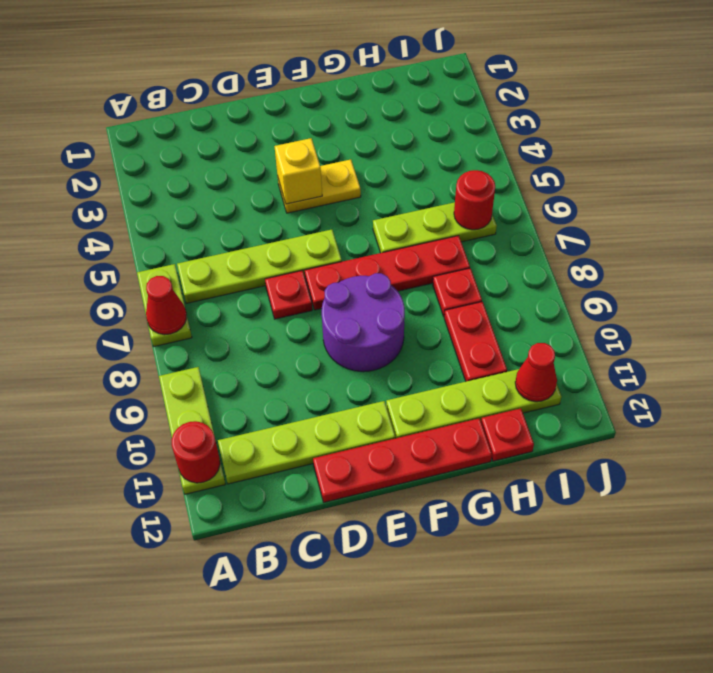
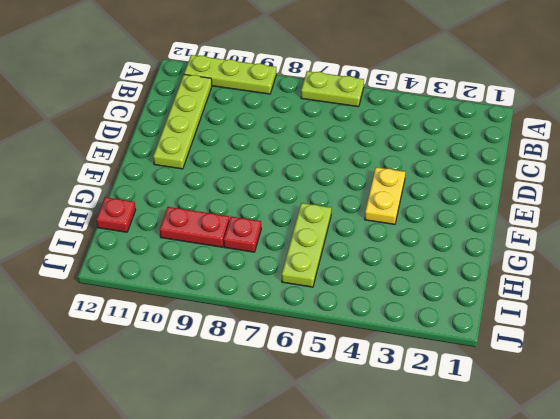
none -> lime plate B6:E6 level 1
none -> red plate D7 level 1
none -> red plate D12:G12 level 1

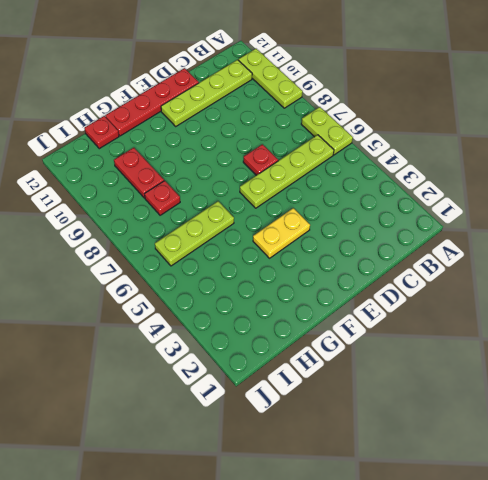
none -> red plate E7:H7 level 1
none -> purple round brick E8:F9 level 1
none -> lime plate F11:I11 level 1

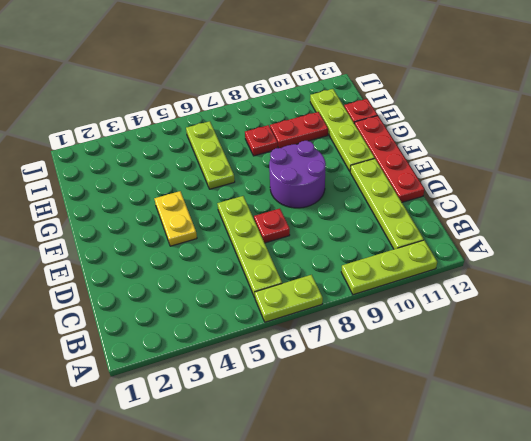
none -> red plate E7:H7 level 1
none -> red cone A7 level 2
none -> red round brick A11 level 2

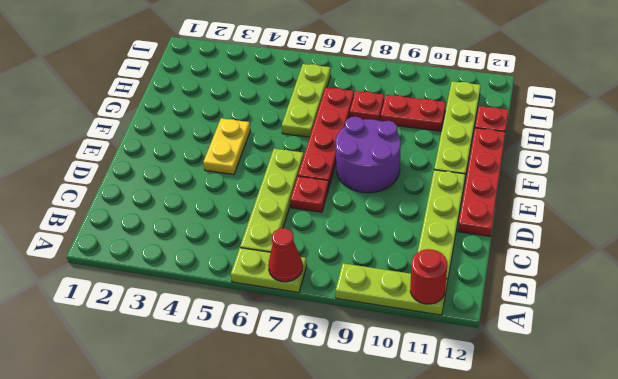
none -> yellow brick E4 level 2
none -> red round brick I6 level 2
none -> red cone I11 level 2

